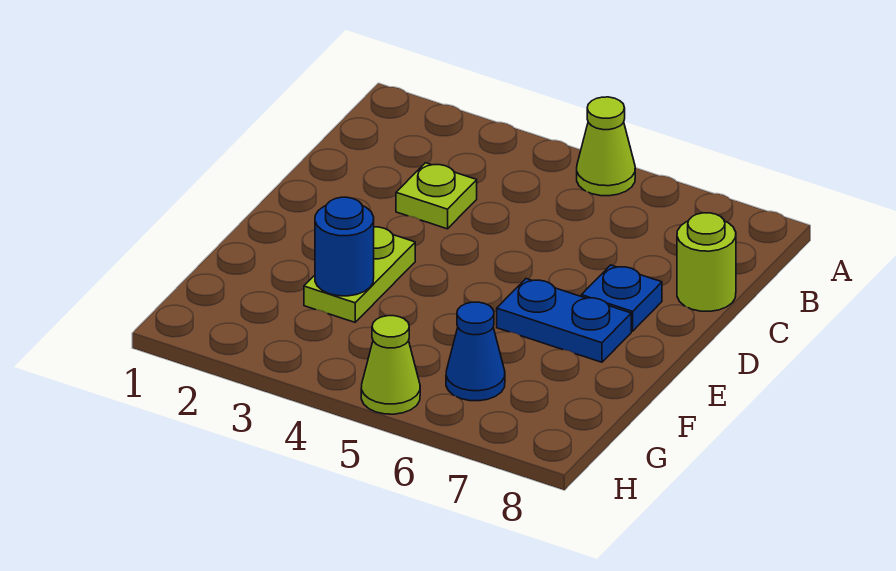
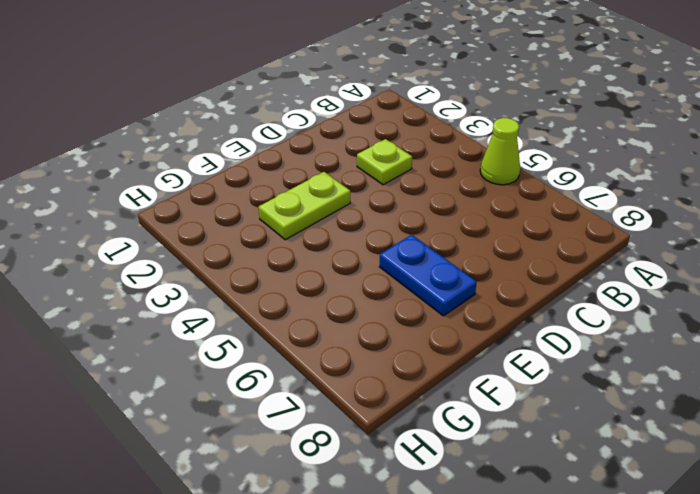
none -> lime round brick C8 level 1
none -> blue plate D7 level 1

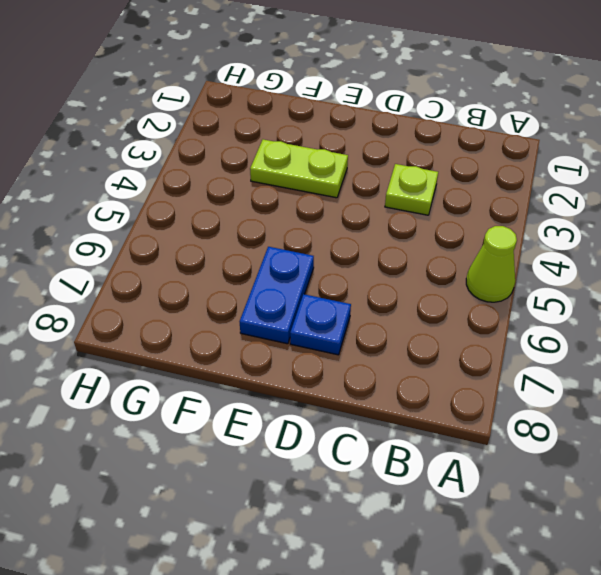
none -> lime round brick C8 level 1
none -> blue cone G6 level 1

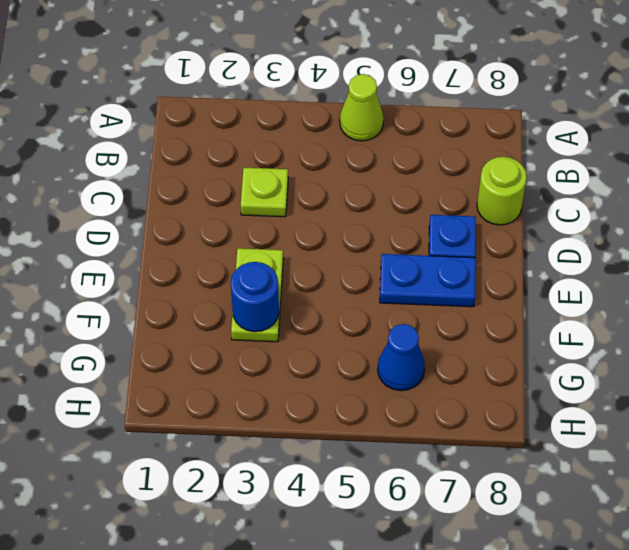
none -> lime cone H5 level 1

